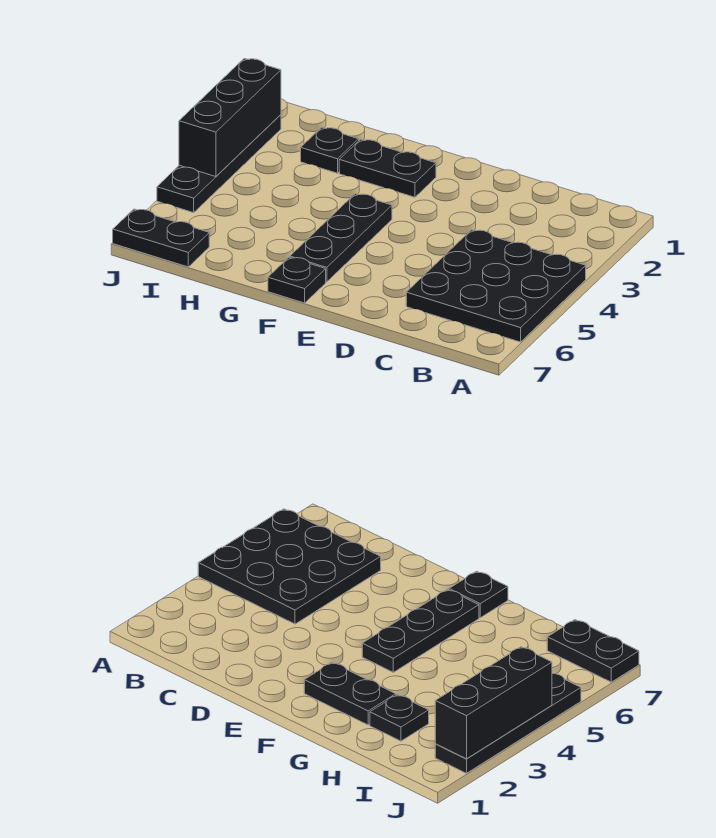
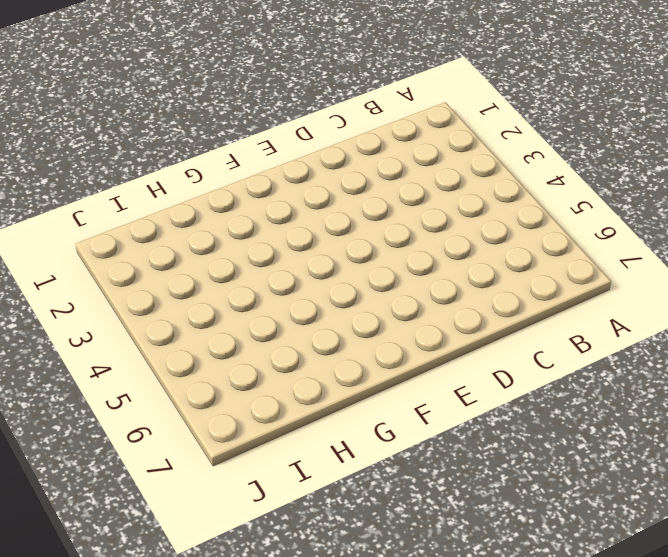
none -> black plate A4:C6 level 1
none -> black plate F2:G2 level 1

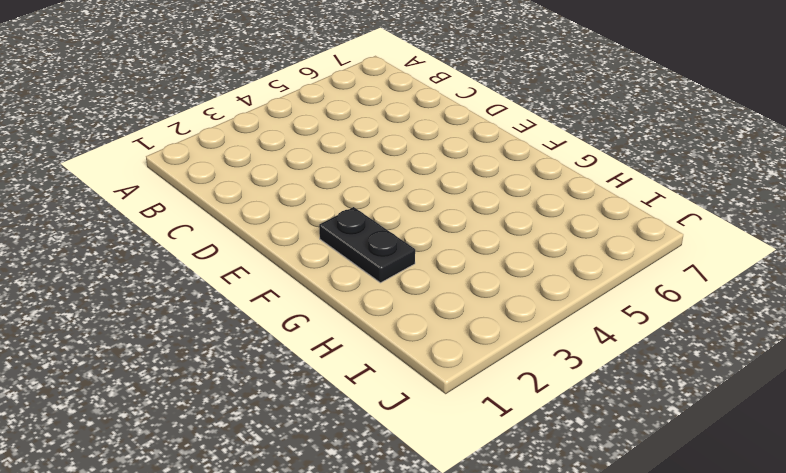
none -> black plate A4:C6 level 1
none -> black plate F4:F6 level 1

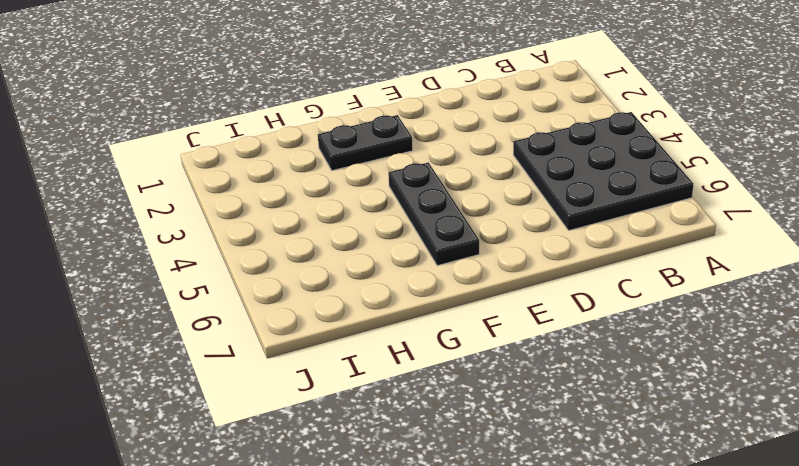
none -> black plate F7 level 1
none -> black plate H2 level 1

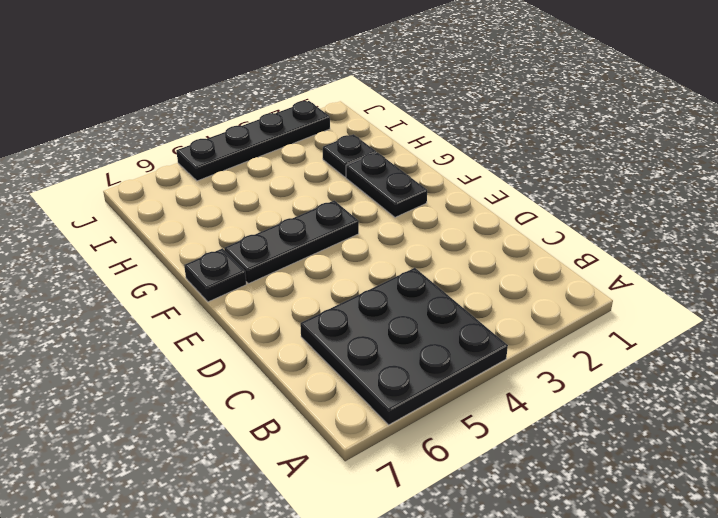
none -> black plate I7:J7 level 1
none -> black brick J2:J4 level 2

